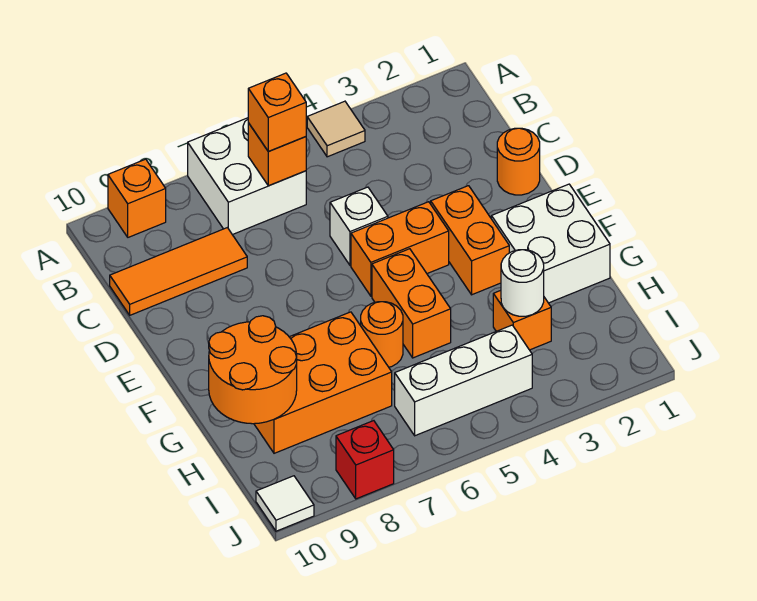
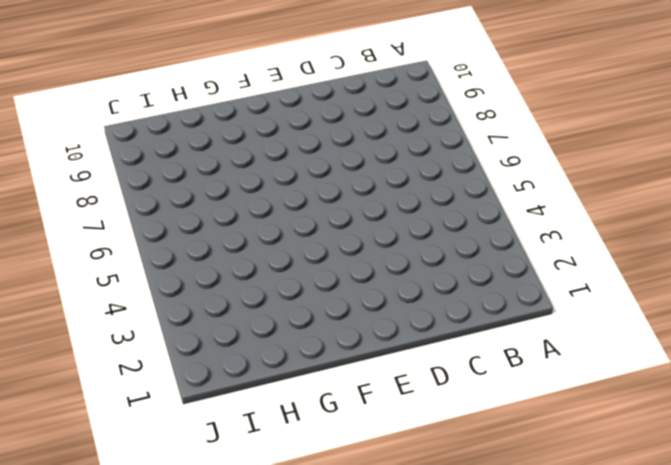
none -> tan tile A4 level 1
none -> white brick A6:B7 level 1
none -> orange brick A9 level 1

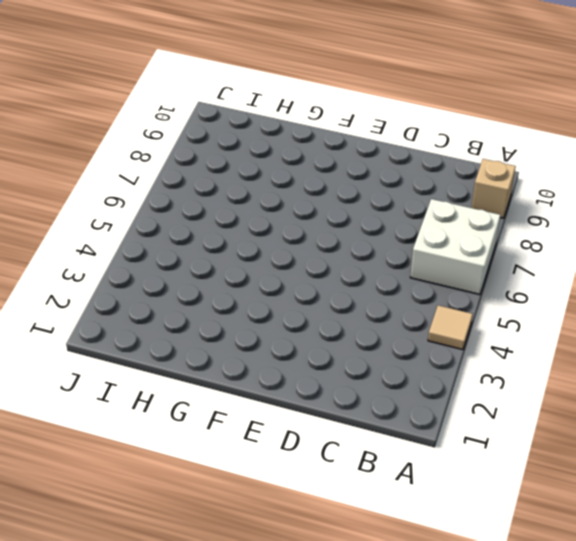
tan brick A9 level 1 -> orange brick A9 level 1
none -> orange tile C8:C10 level 1
none -> orange round brick D1 level 1
none -> white brick D5 level 1

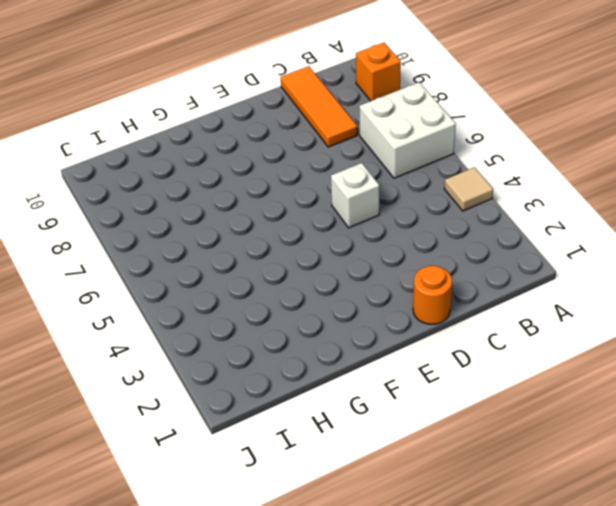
none -> orange brick E3:F3 level 1
none -> orange brick E4:E5 level 1
none -> white brick F1:G2 level 1

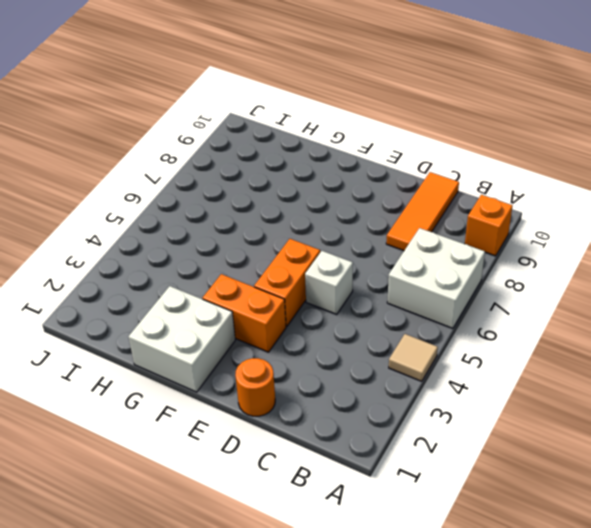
none -> orange brick F5:G5 level 1
none -> orange round brick G6 level 1
none -> orange brick G7:H9 level 1

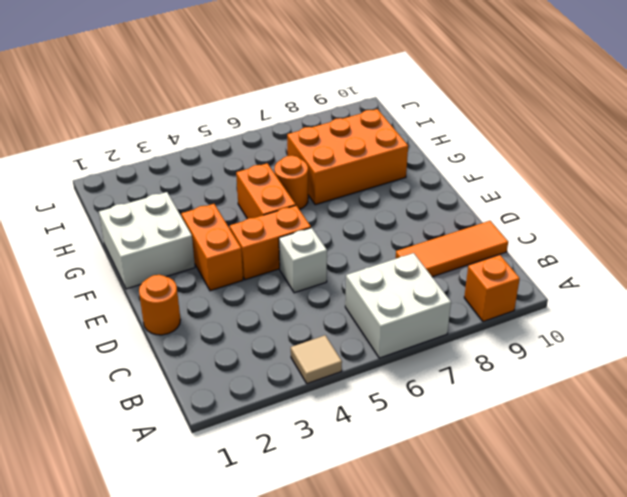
none -> orange brick H3 level 1
none -> white brick I4:I6 level 1
none -> red brick J8 level 1

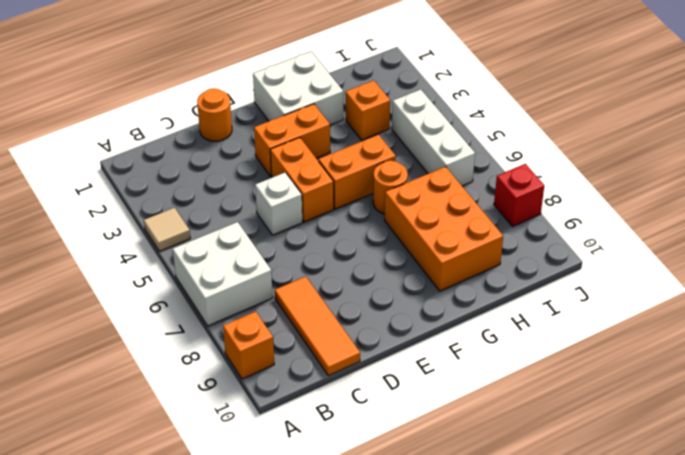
none -> white tile J10 level 1
none -> orange brick B6 level 2
none -> orange round brick G9:H10 level 2

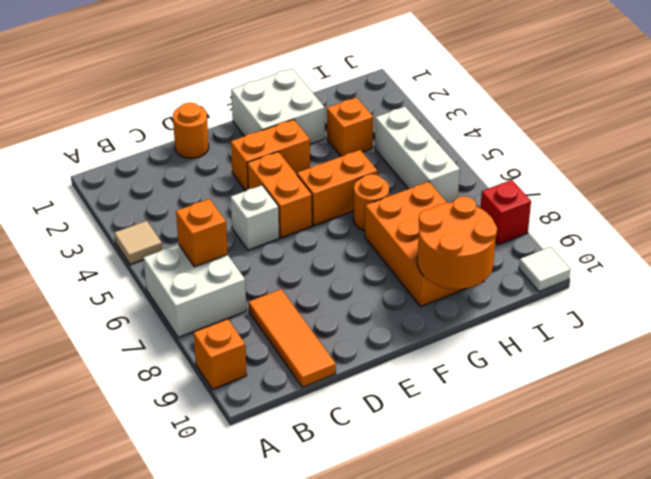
none -> white round brick H3 level 2
none -> orange brick B6 level 3

